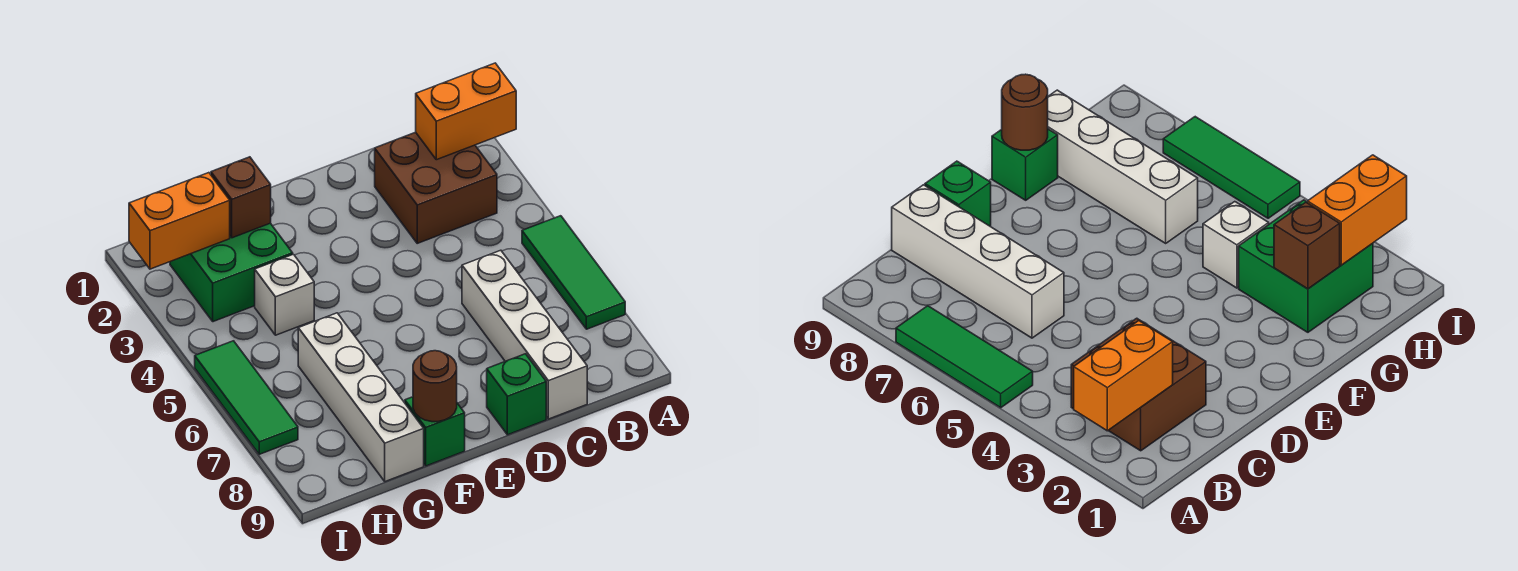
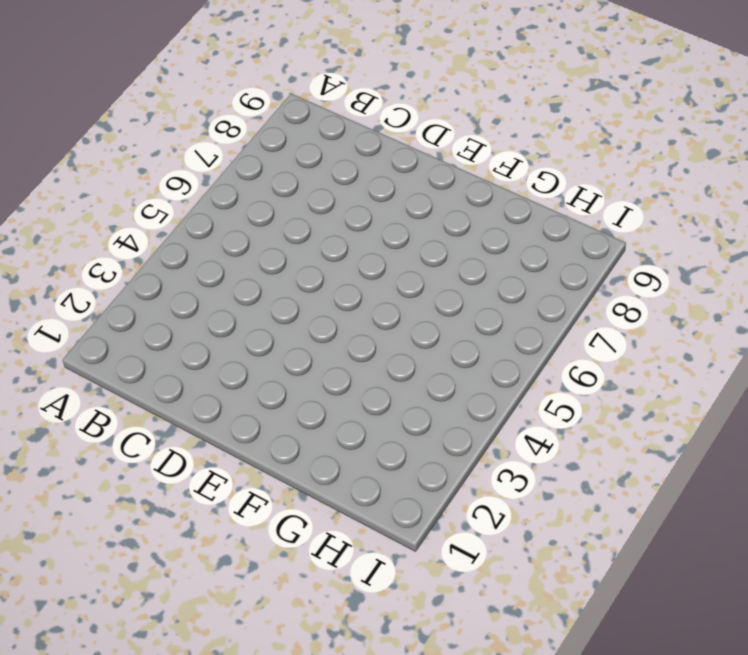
none -> green tile A5:A7 level 1
none -> brown brick B2:C3 level 1
none -> white brick C6:C9 level 1

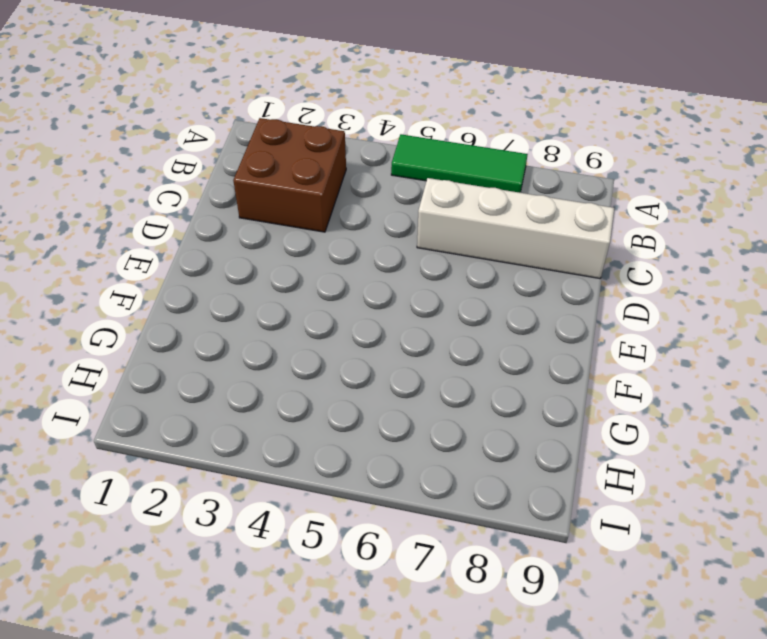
none -> green brick D9 level 1
none -> green brick F9 level 1
none -> green brick G2:H3 level 1

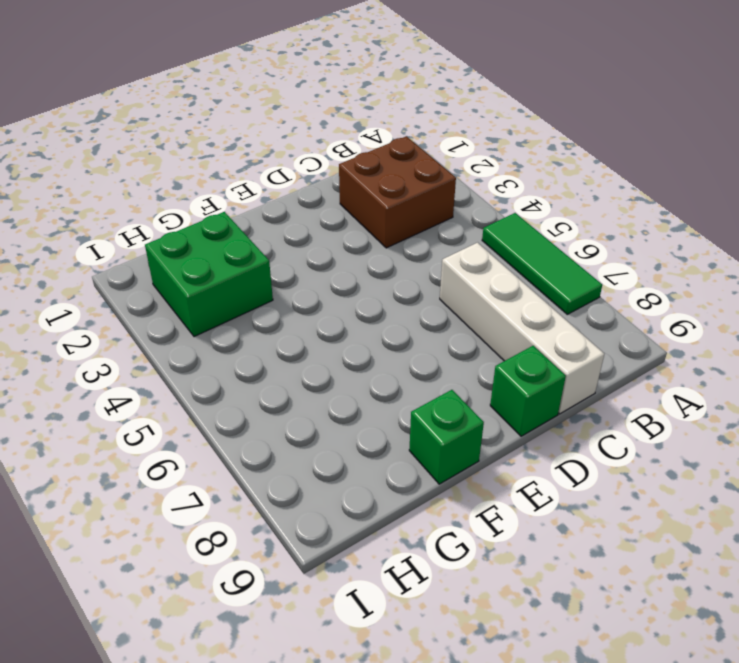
none -> white brick G4 level 1
none -> white brick G6:G9 level 1
none -> green tile I5:I7 level 1

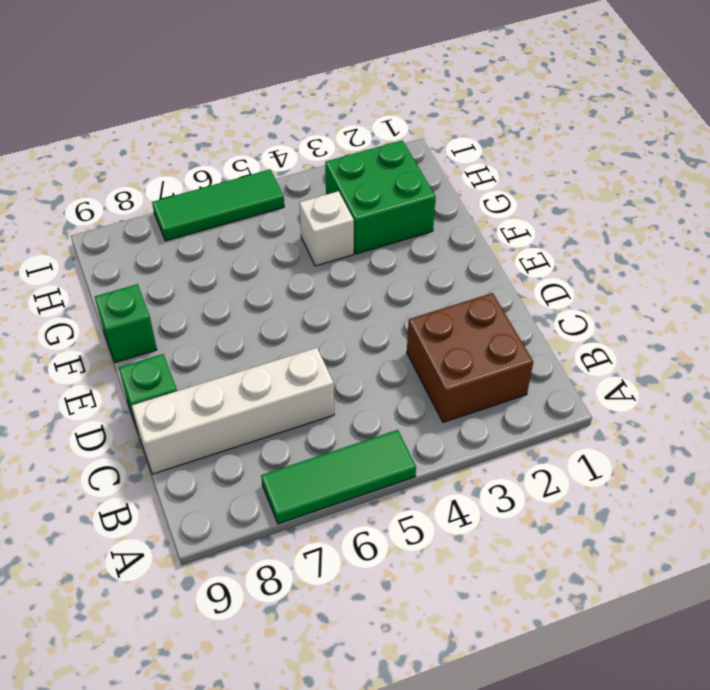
none -> white brick G6:G9 level 1
none -> orange brick A2:B2 level 2
none -> brown round brick F9 level 2

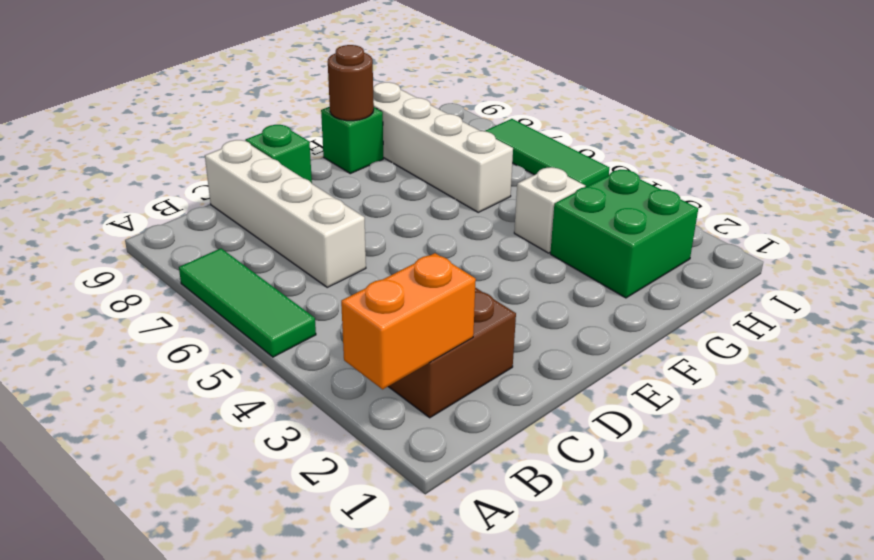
none -> brown brick G2 level 2
none -> orange brick H2:I2 level 2

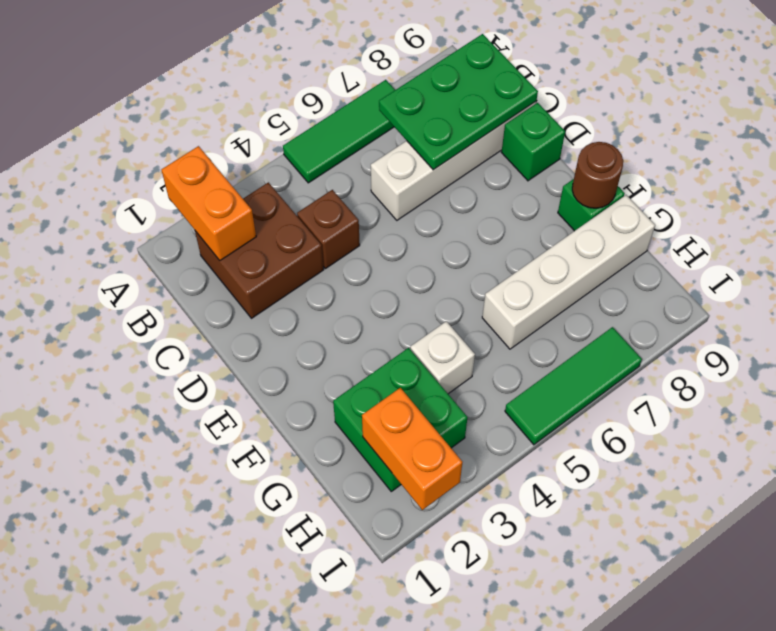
green plate B7:C9 level 2 -> none
brown brick C4 level 1 -> brown brick G2 level 2

